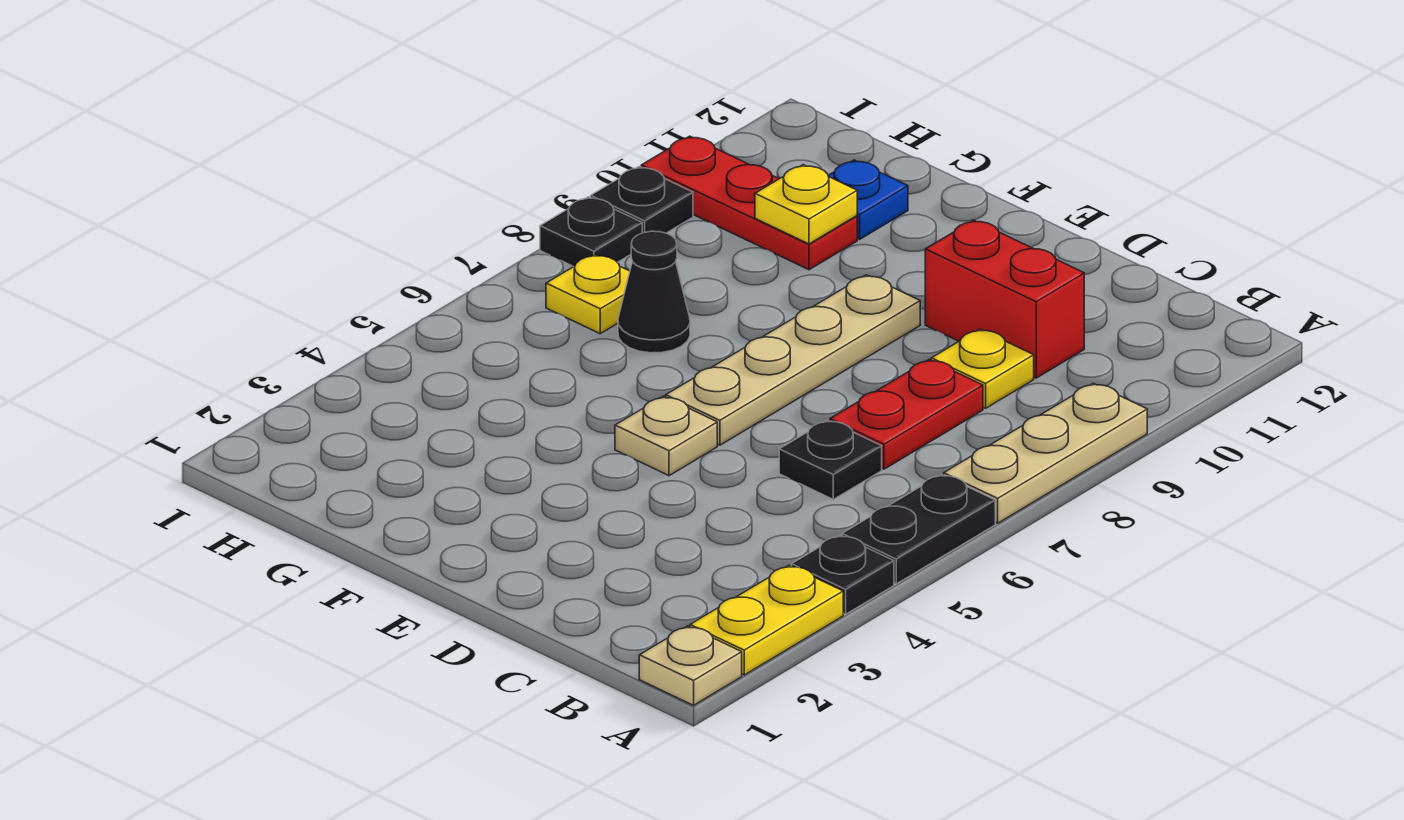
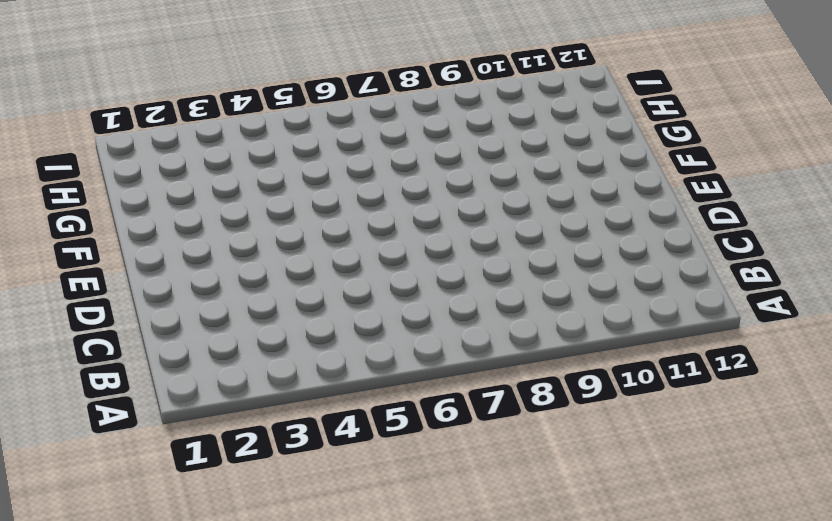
none -> tan plate A1 level 1
none -> yellow plate A2:A3 level 1
none -> black plate A4 level 1

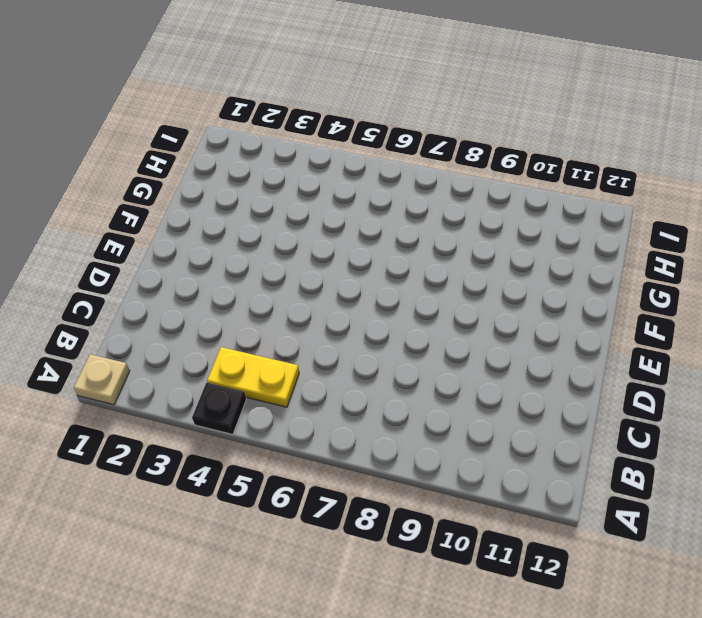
yellow plate B4:B5 level 1 -> yellow plate A2:A3 level 1
none -> black plate A5:A6 level 1
none -> tan plate A7:A9 level 1
none -> black plate C6 level 1

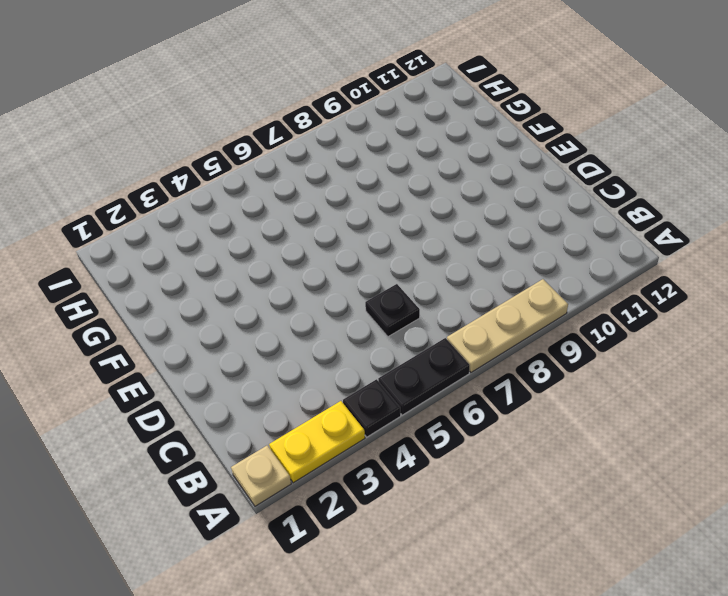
none -> red plate C7:C8 level 1
none -> yellow plate C9 level 1
none -> red brick C10:D10 level 1

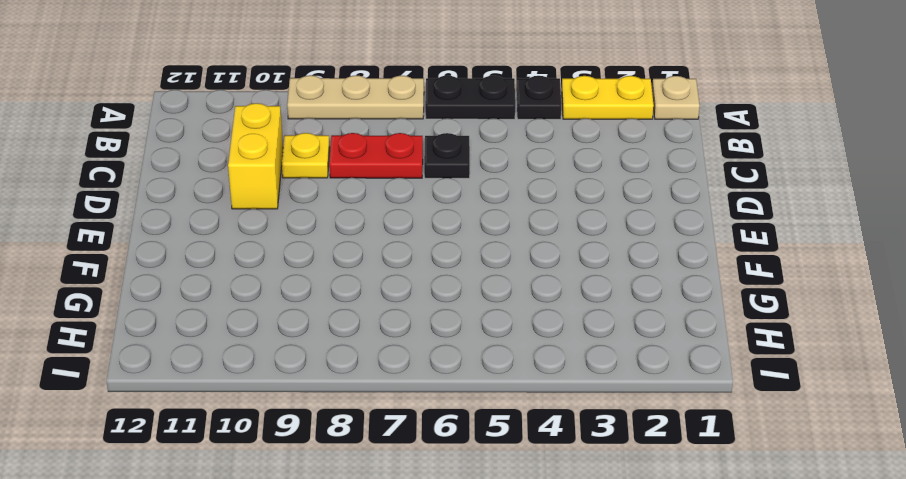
yellow brick C10:D10 level 1 -> red brick C10:D10 level 1
none -> tan plate E5 level 1
none -> tan plate E6:E9 level 1
none -> black cone G7 level 1

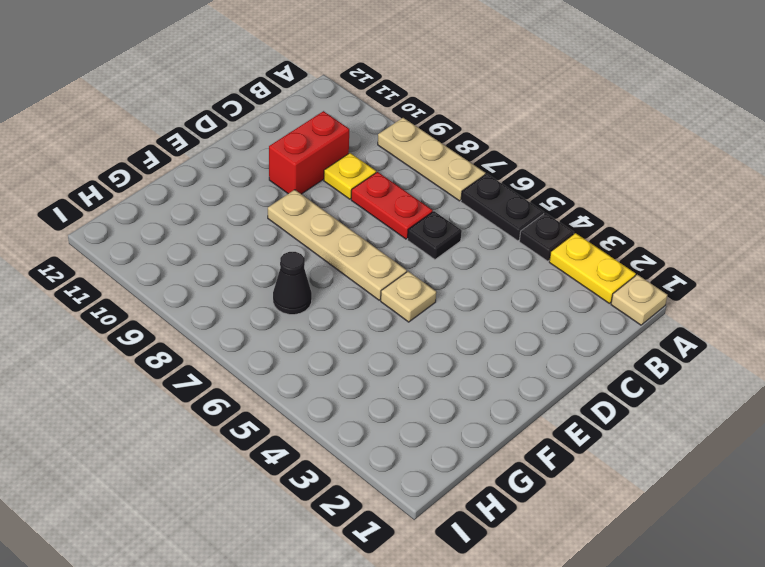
none -> red plate G10:I10 level 1
none -> blue plate G11 level 1
none -> yellow plate H7 level 1

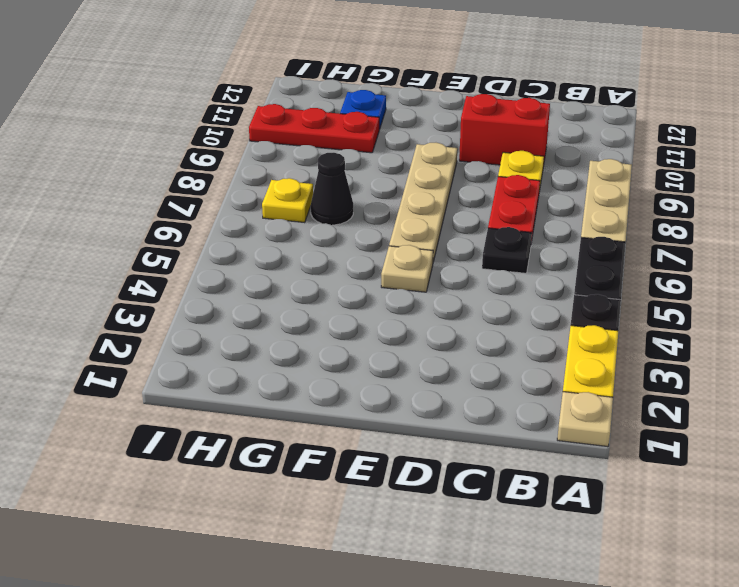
none -> black plate I8 level 1
none -> black plate I9 level 1
none -> yellow plate G10 level 2

